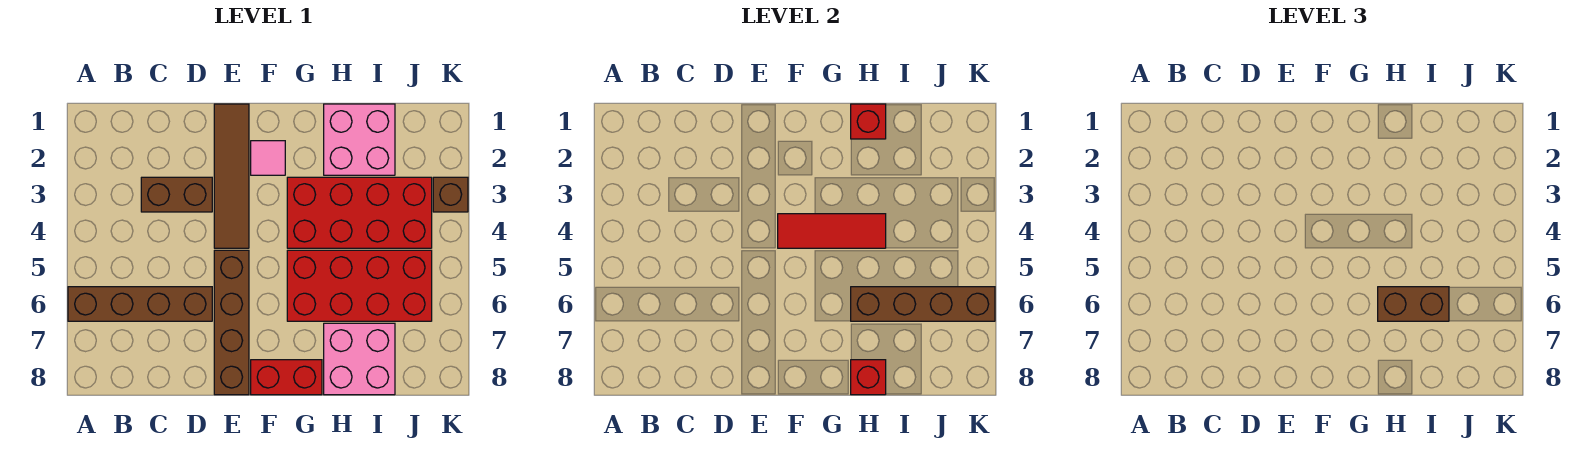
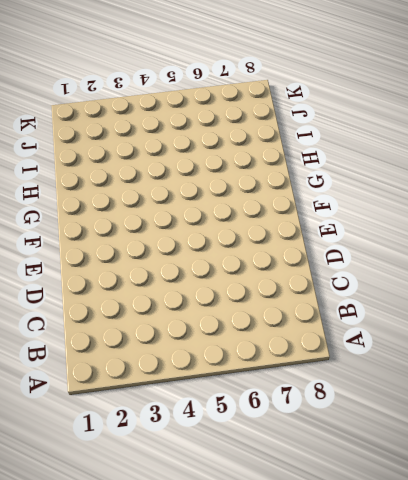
none -> brown brick A6:D6 level 1
none -> brown brick C3:D3 level 1
none -> brown tile E1:E4 level 1

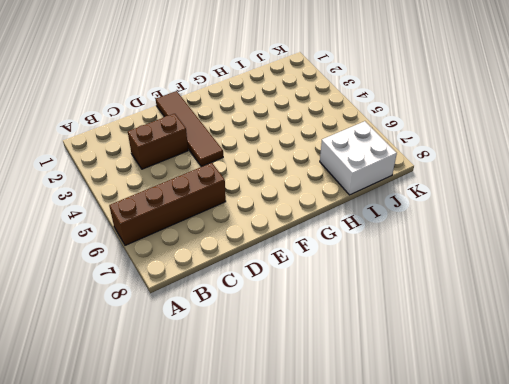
white brick I7:J8 level 1 -> pink brick H7:I8 level 1
none -> brown brick E5:E8 level 1
none -> pink tile F2 level 1
none -> red brick F8:G8 level 1

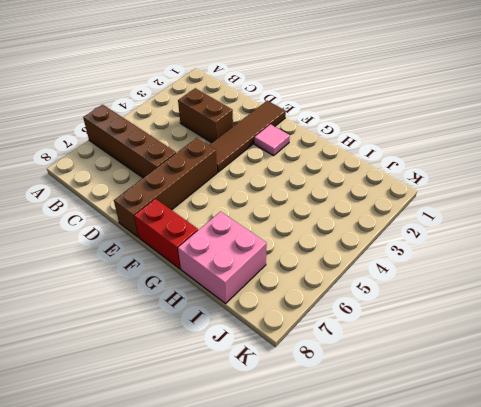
none -> red brick G3:J4 level 1
none -> red brick G5:J6 level 1
none -> pink brick H1:I2 level 1

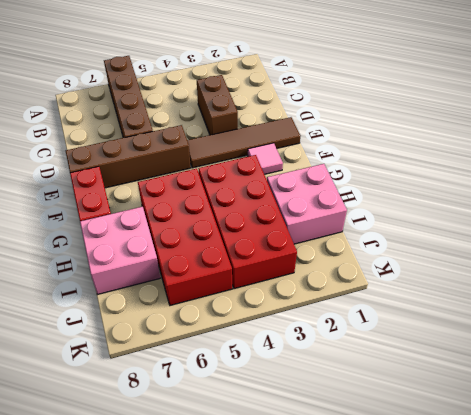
none -> brown brick K3 level 1
none -> red tile F4:H4 level 2
none -> red brick H1 level 2

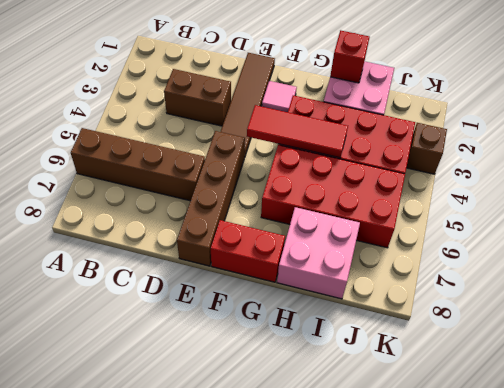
none -> brown brick H6:K6 level 2
none -> red brick H8 level 2
none -> brown brick H6:I6 level 3

